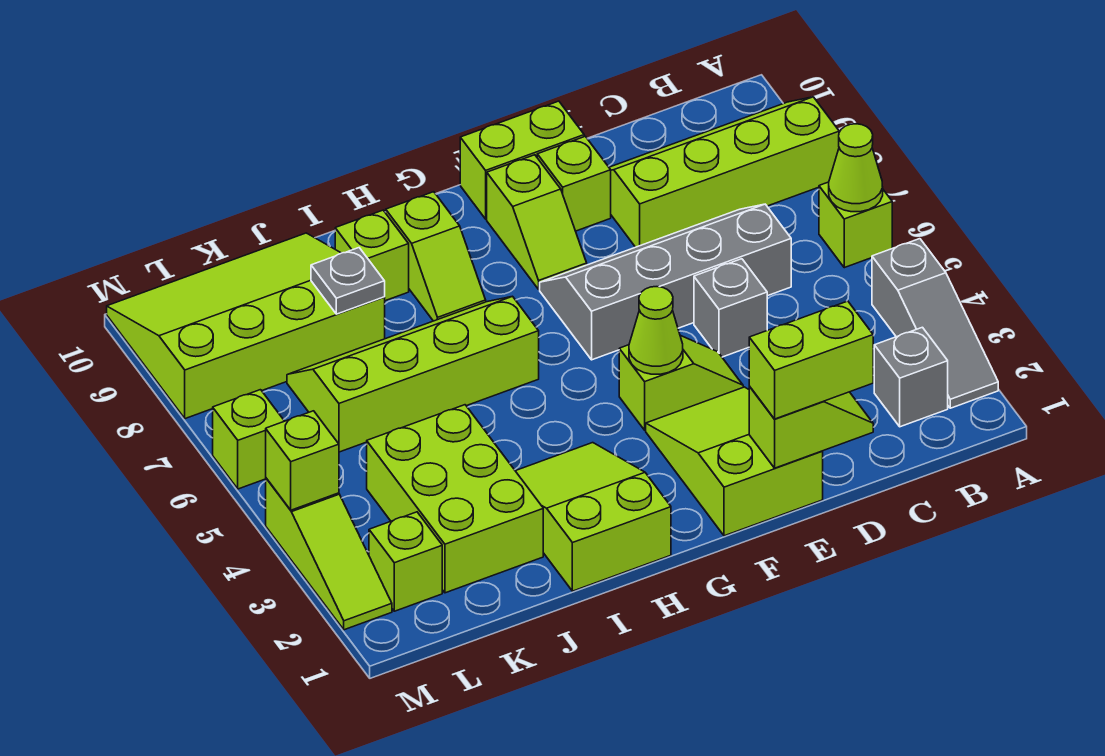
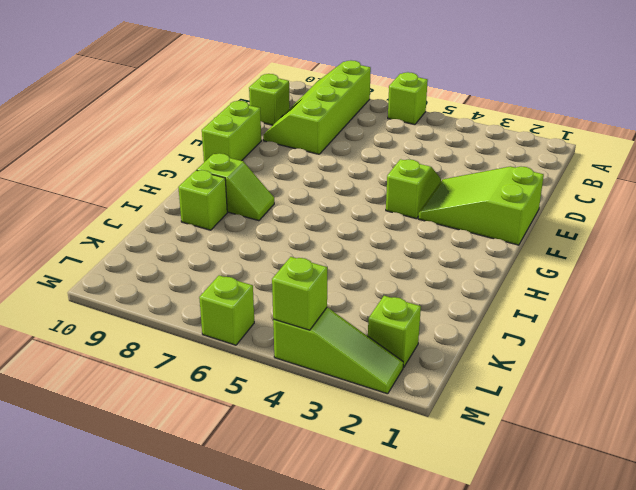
lime brick C10 level 1 -> lime brick E9 level 1
none -> grey slope A2:A4 level 1 top 4
none -> grey brick B2 level 1
none -> grey slope C6:F7 level 1 top 6

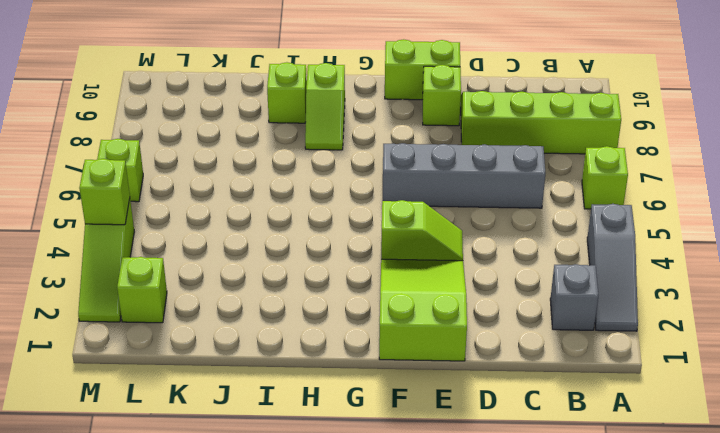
none -> grey brick D5 level 1
none -> lime slope F8:F9 level 1 top 9
none -> lime slope H1:I3 level 1 top 1

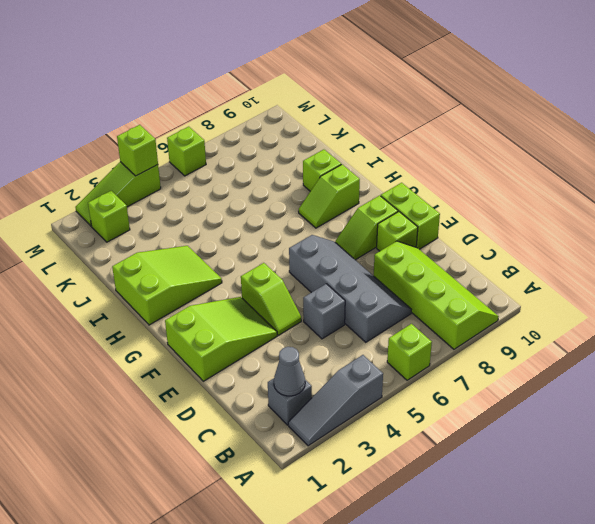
grey cone B2 level 2 -> none
none -> lime slope H6:K7 level 1 top 6
none -> lime brick J2:K4 level 1
none -> lime slope J8:M10 level 1 top 8

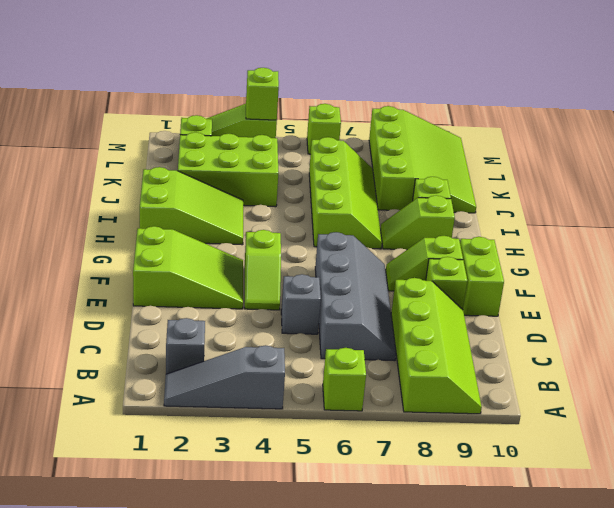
none -> lime cone A6 level 2
none -> lime slope D1:E1 level 2 top E
none -> lime cone F4 level 2

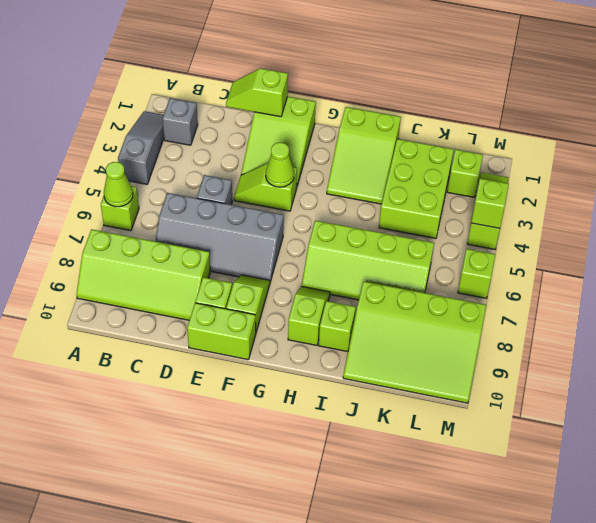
none -> grey plate J8 level 2
none -> lime brick D1:E1 level 3

